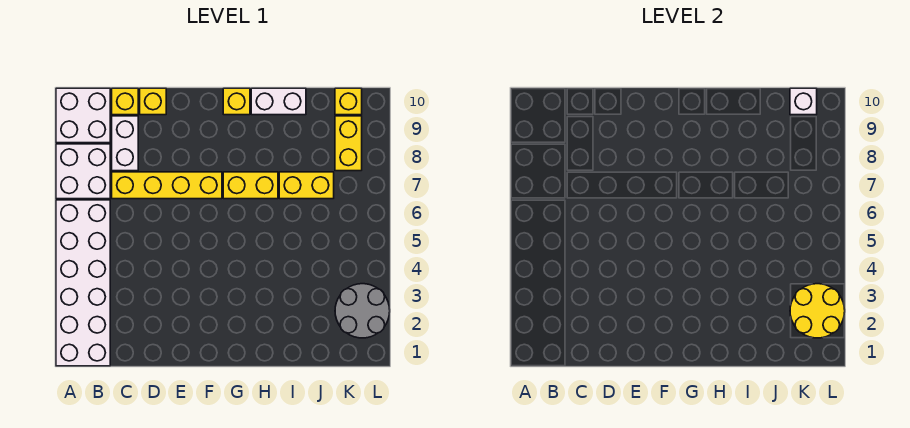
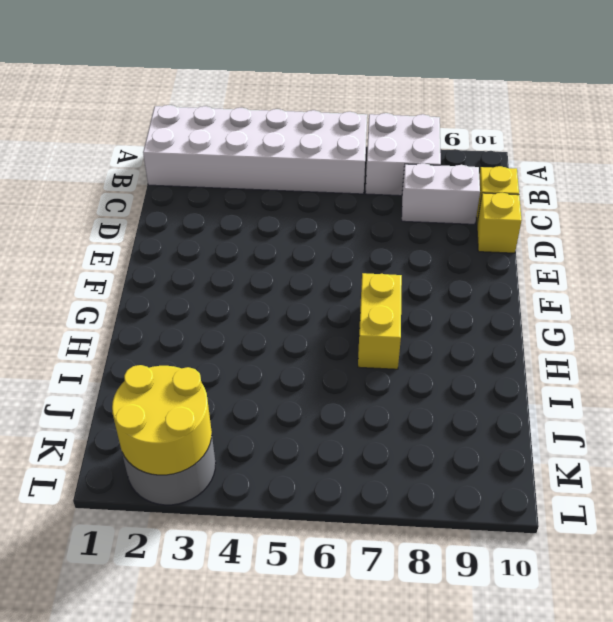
none -> white brick A9:B10 level 1
none -> yellow brick C7:F7 level 1
none -> yellow brick G10 level 1

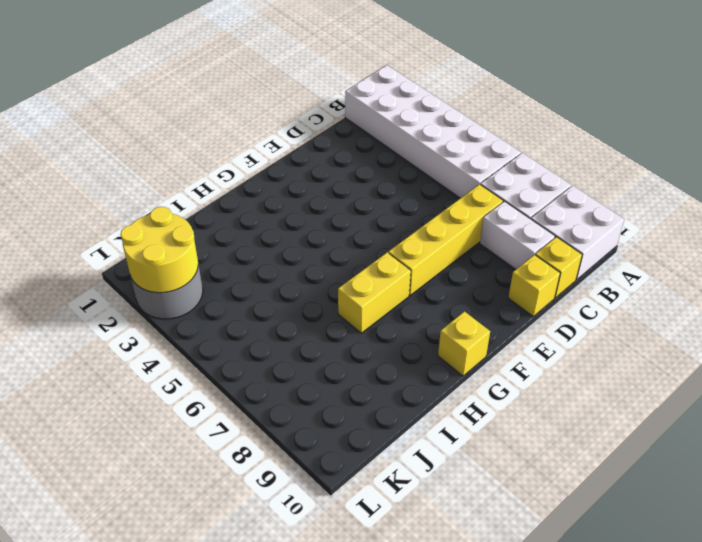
none -> white brick H10:I10 level 1
none -> yellow brick I7:J7 level 1
none -> yellow brick K8:K9 level 1

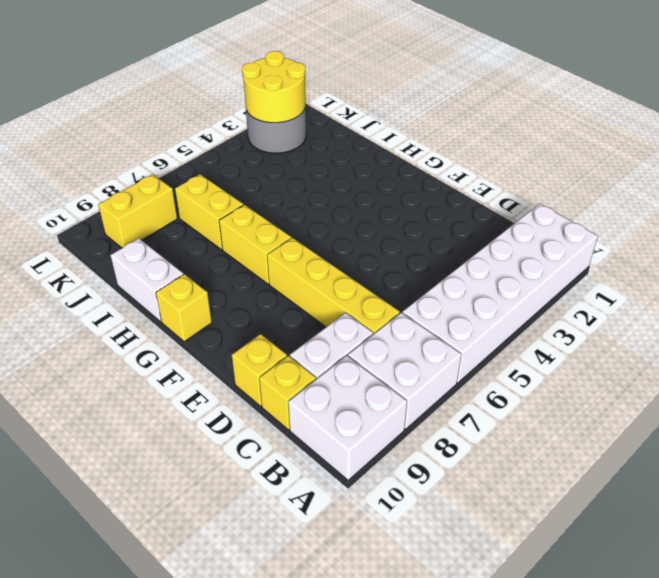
none -> yellow brick K10 level 1
none -> white brick K10 level 2

